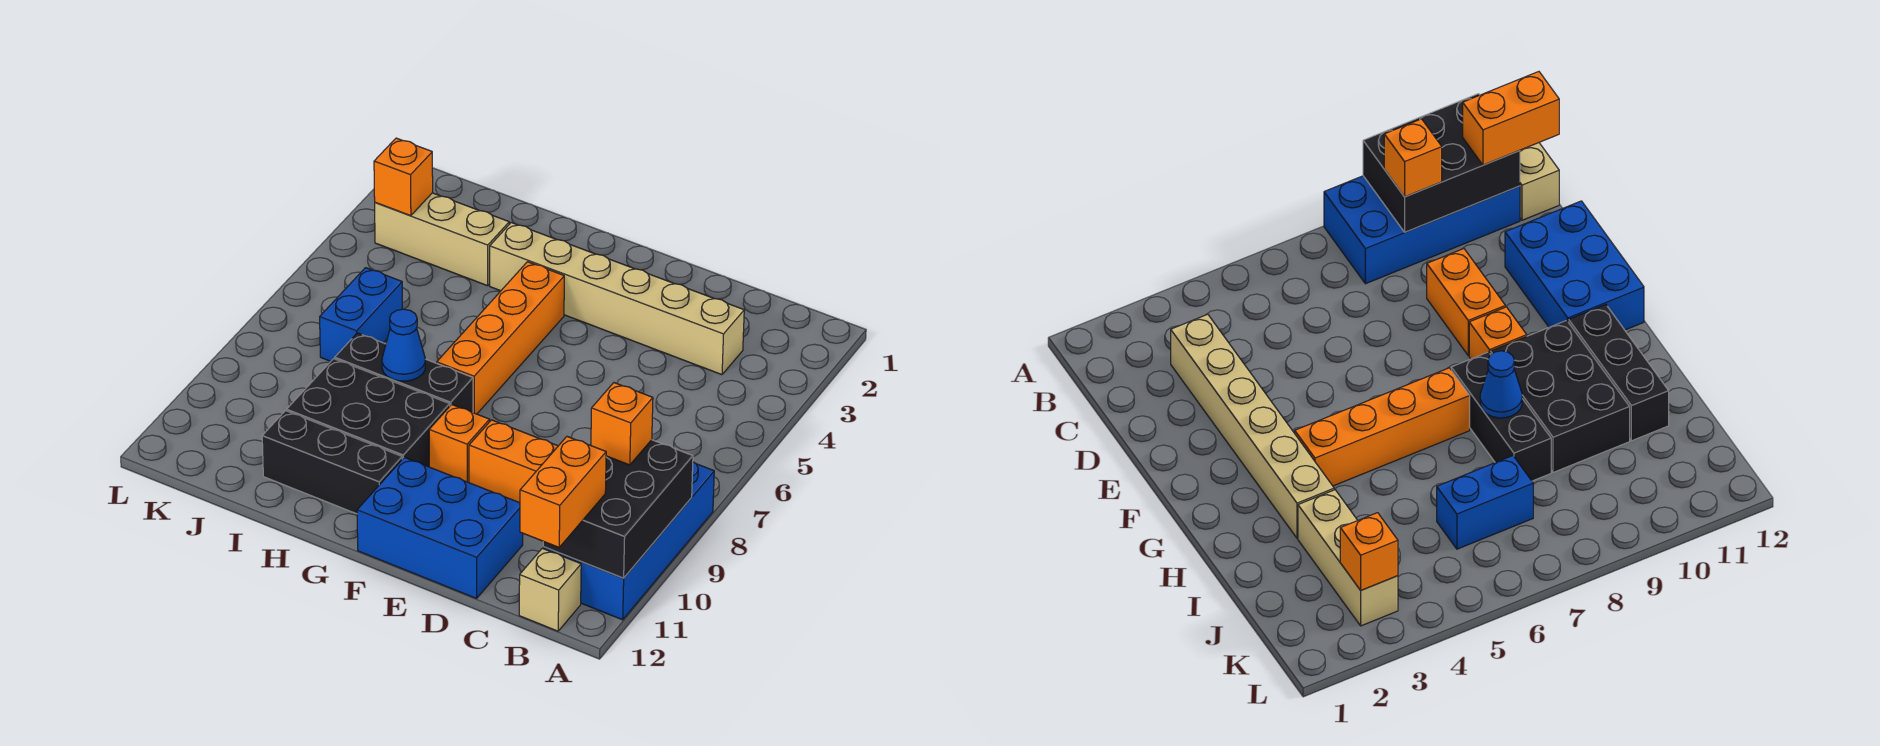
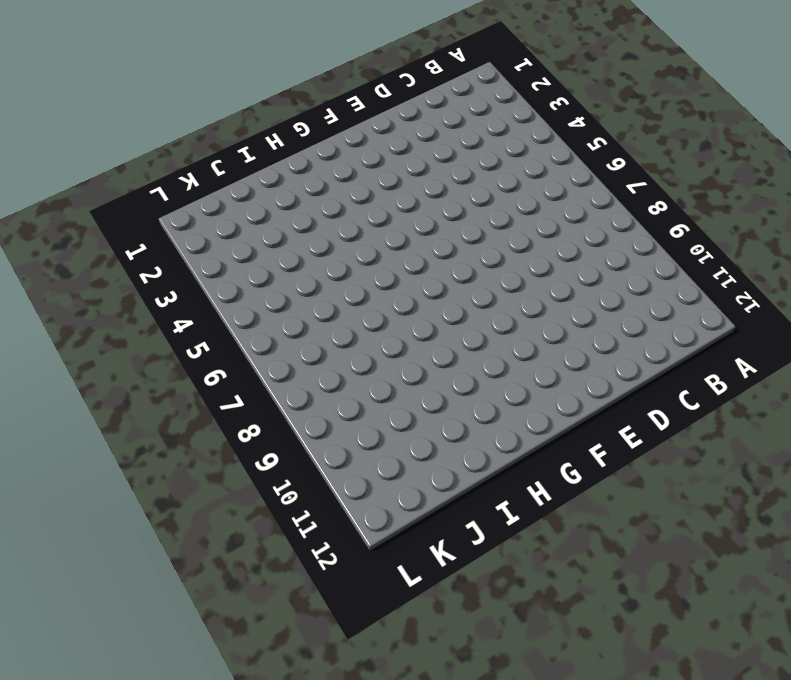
none -> blue brick A8:B11 level 1
none -> tan brick B12 level 1
none -> tan brick C3:H3 level 1

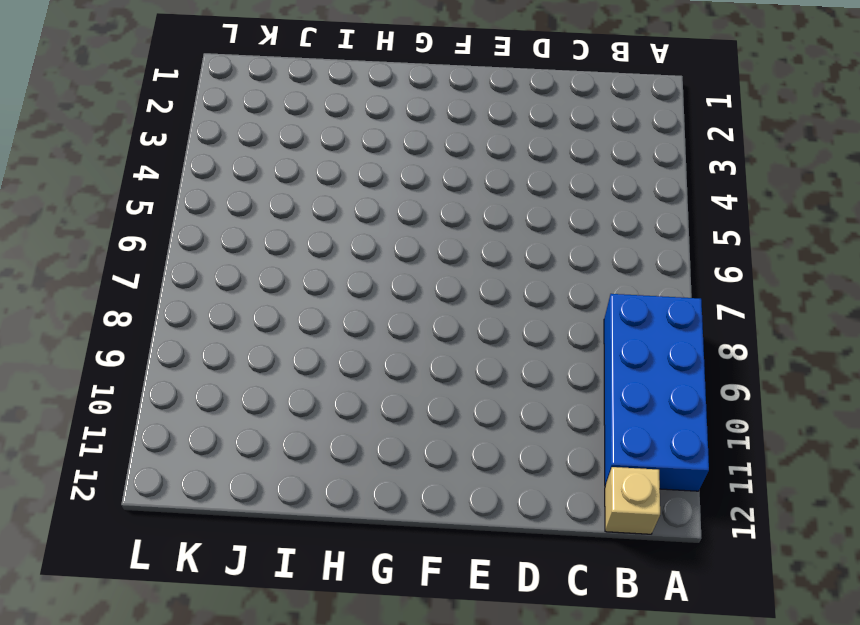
none -> tan brick C3:H3 level 1
none -> orange brick D9:E9 level 1
none -> blue brick D11:F12 level 1

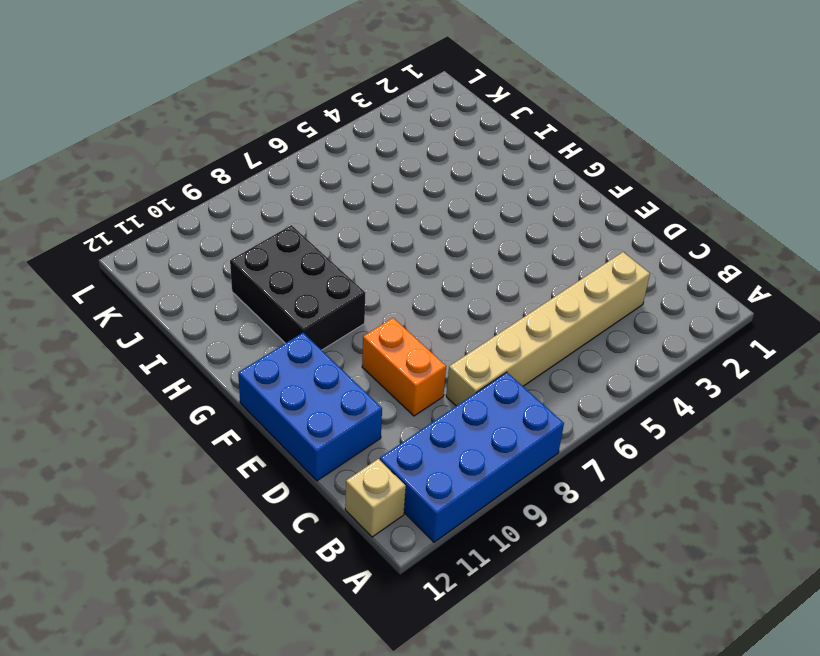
tan brick C3:C8 level 1 -> tan brick C3:H3 level 1
none -> orange brick F9 level 1
none -> orange brick G4:G7 level 1
none -> black brick G8:I8 level 1

